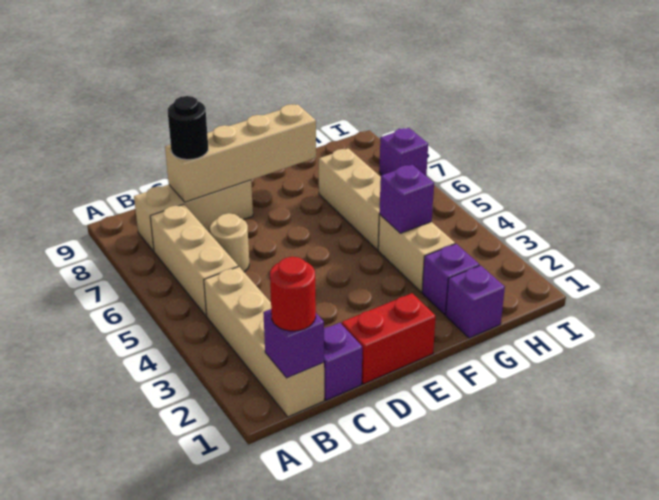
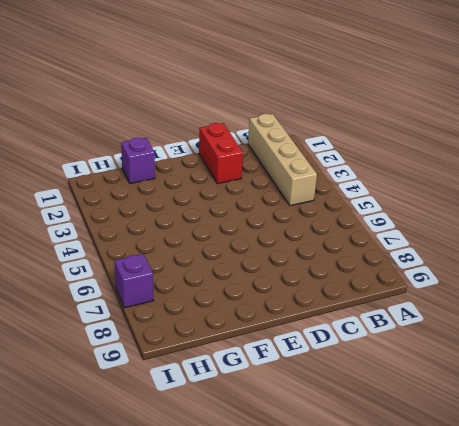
red brick D1:D2 level 1 -> red brick D1:E1 level 1
none -> tan brick B5:B7 level 1
none -> tan brick B8:D8 level 1
none -> purple brick C1 level 1

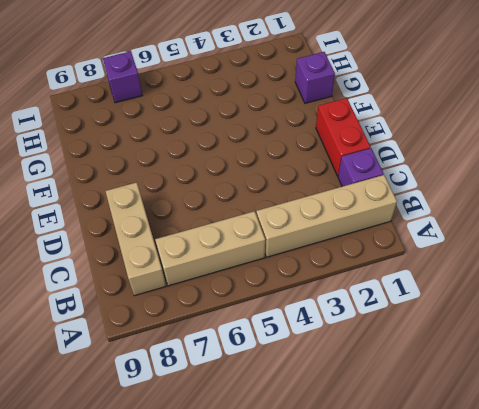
none -> tan round brick C6 level 1
none -> purple brick G2 level 1
none -> tan brick G3:G4 level 1

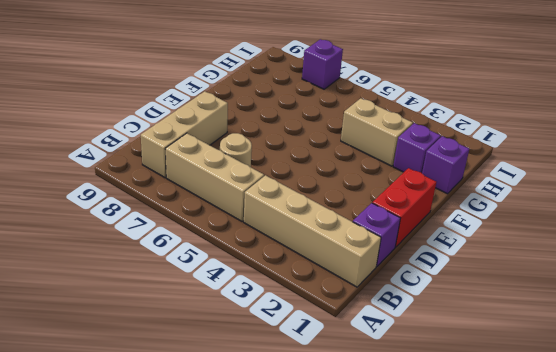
none -> tan brick G5:G7 level 1
none -> purple brick B1 level 2
none -> tan brick C8:F8 level 2

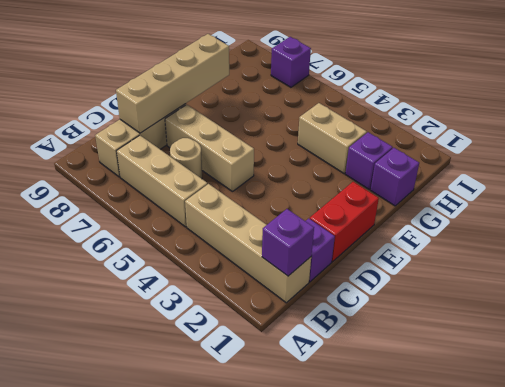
tan brick D5:D7 level 1 -> tan brick G5:G7 level 1
none -> purple brick G4 level 2
none -> red round brick B1 level 3
none -> black round brick C8 level 3

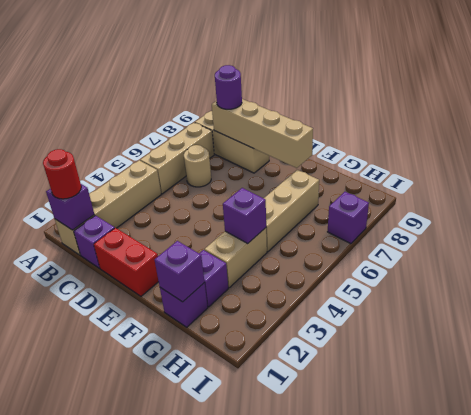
purple round brick C8 level 3 -> black round brick C8 level 3
purple brick G1 level 2 -> none

